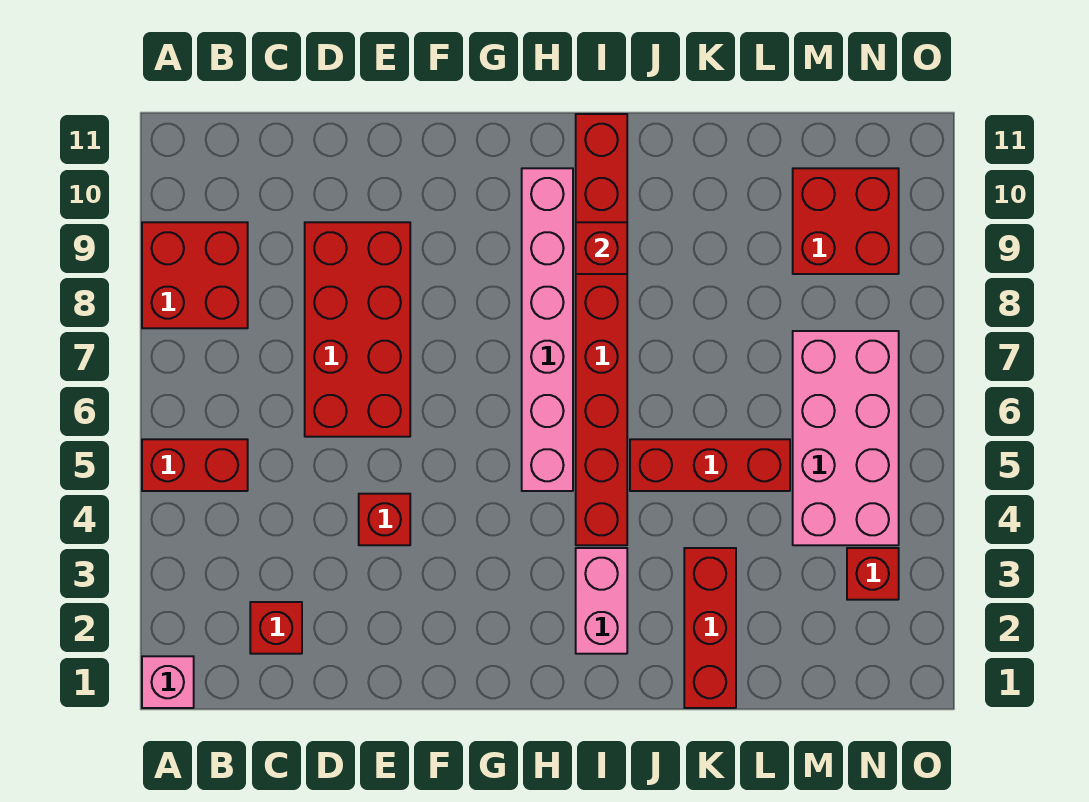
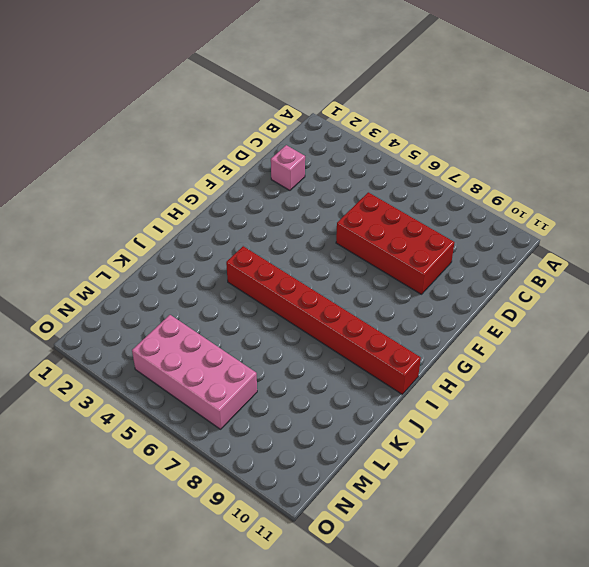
pink brick D2 level 1 -> pink brick A1 level 1
none -> red brick A5:B5 level 1
none -> red brick A8:B9 level 1
none -> red brick C2 level 1

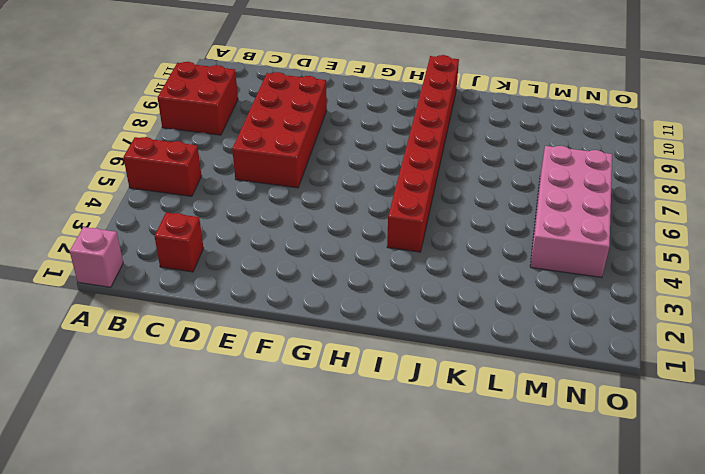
none -> red brick E4 level 1
none -> pink brick H5:H10 level 1
none -> pink brick I2:I3 level 1

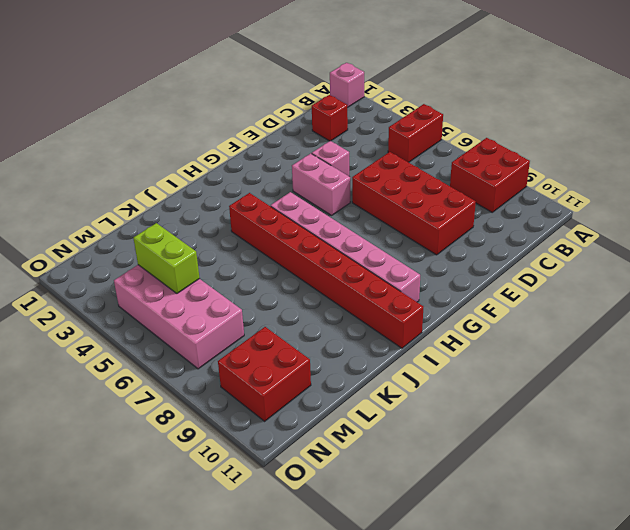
pink brick E4 level 1 -> red brick E4 level 1
pink brick F4:F5 level 1 -> pink brick I2:I3 level 1
lime brick M4:M5 level 2 -> none
none -> red brick J5:L5 level 1
none -> red brick K1:K3 level 1
none -> red brick N3 level 1

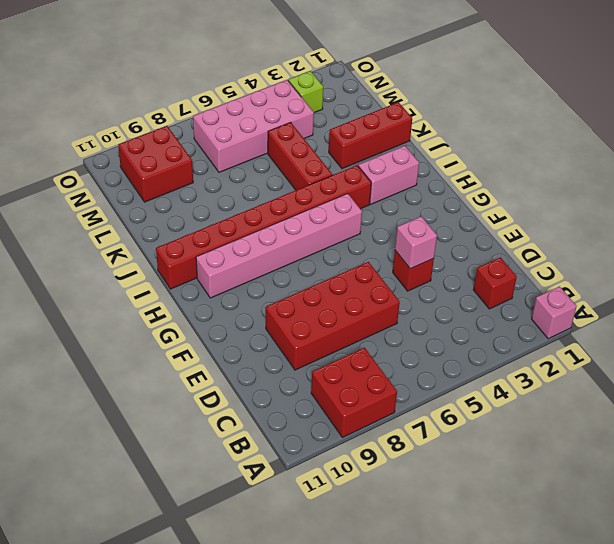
pink brick E4 level 2 -> none
lime brick N3 level 1 -> red brick N3 level 1
none -> red brick A5:B5 level 1
none -> red brick I9 level 2

